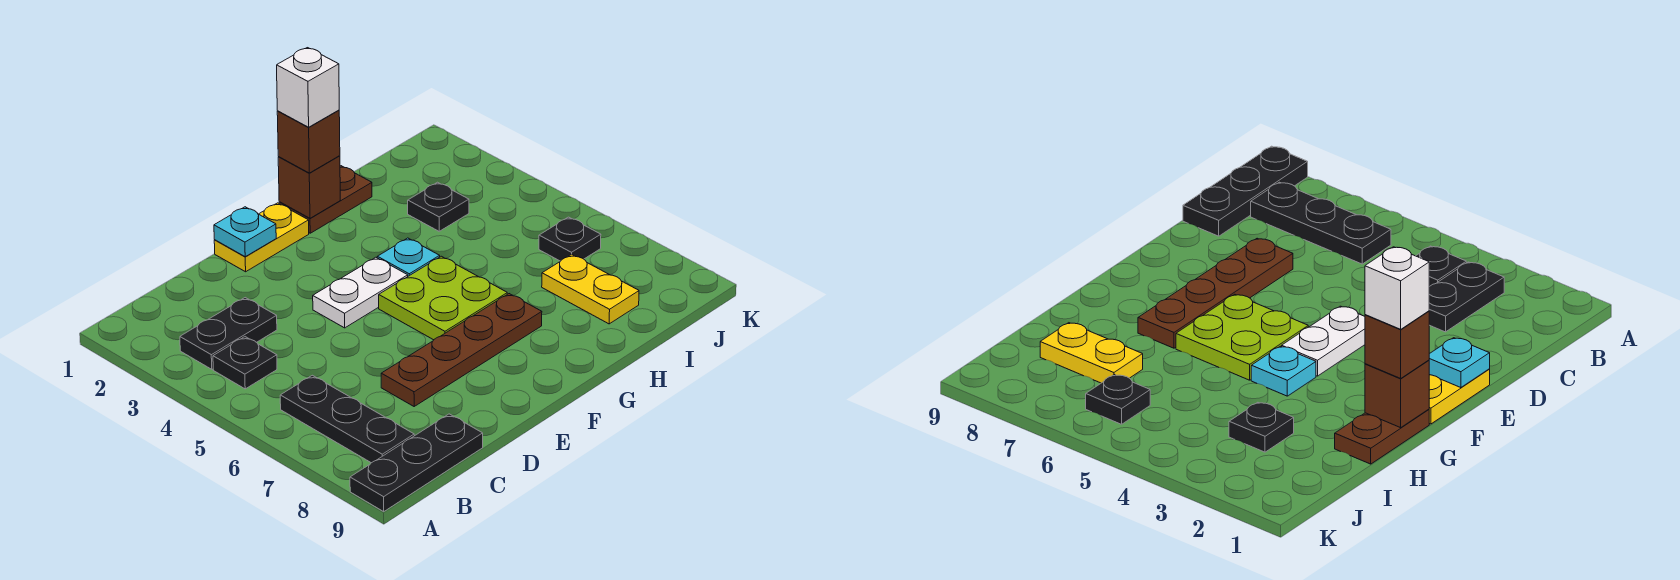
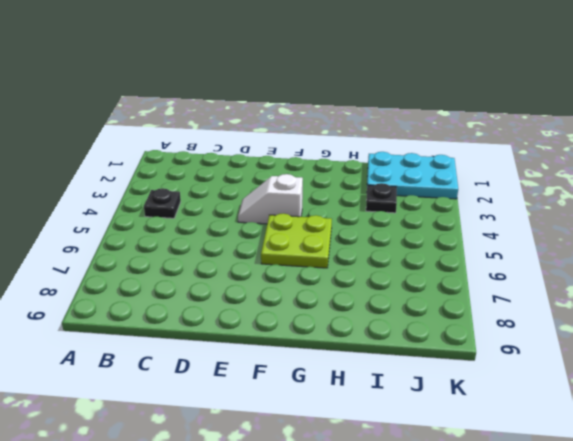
white slope E4:F4 level 1 top F -> white plate E4:F4 level 1
cyan plate I1:K2 level 1 -> none
none -> black plate A9:C9 level 1
none -> black plate B3:C3 level 1
none -> black plate B6:B8 level 1

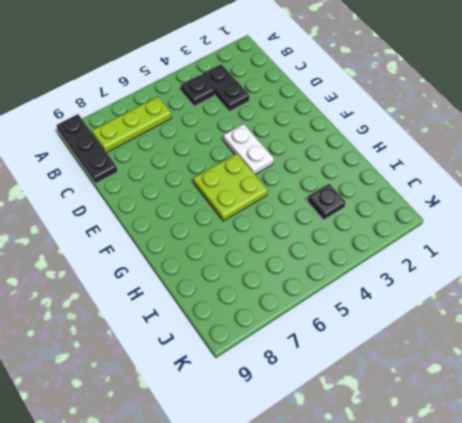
lime plate B6:B8 level 1 -> black plate B6:B8 level 1
none -> brown plate D7:G7 level 1
none -> yellow plate E1:F1 level 1
none -> brown plate G1:H1 level 1

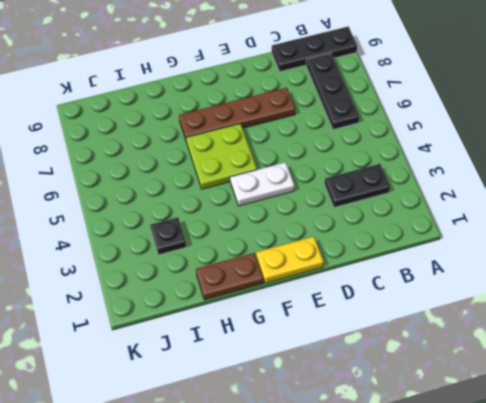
none -> black plate B4 level 1
none -> cyan plate G4 level 1
none -> yellow plate I7:I8 level 1

